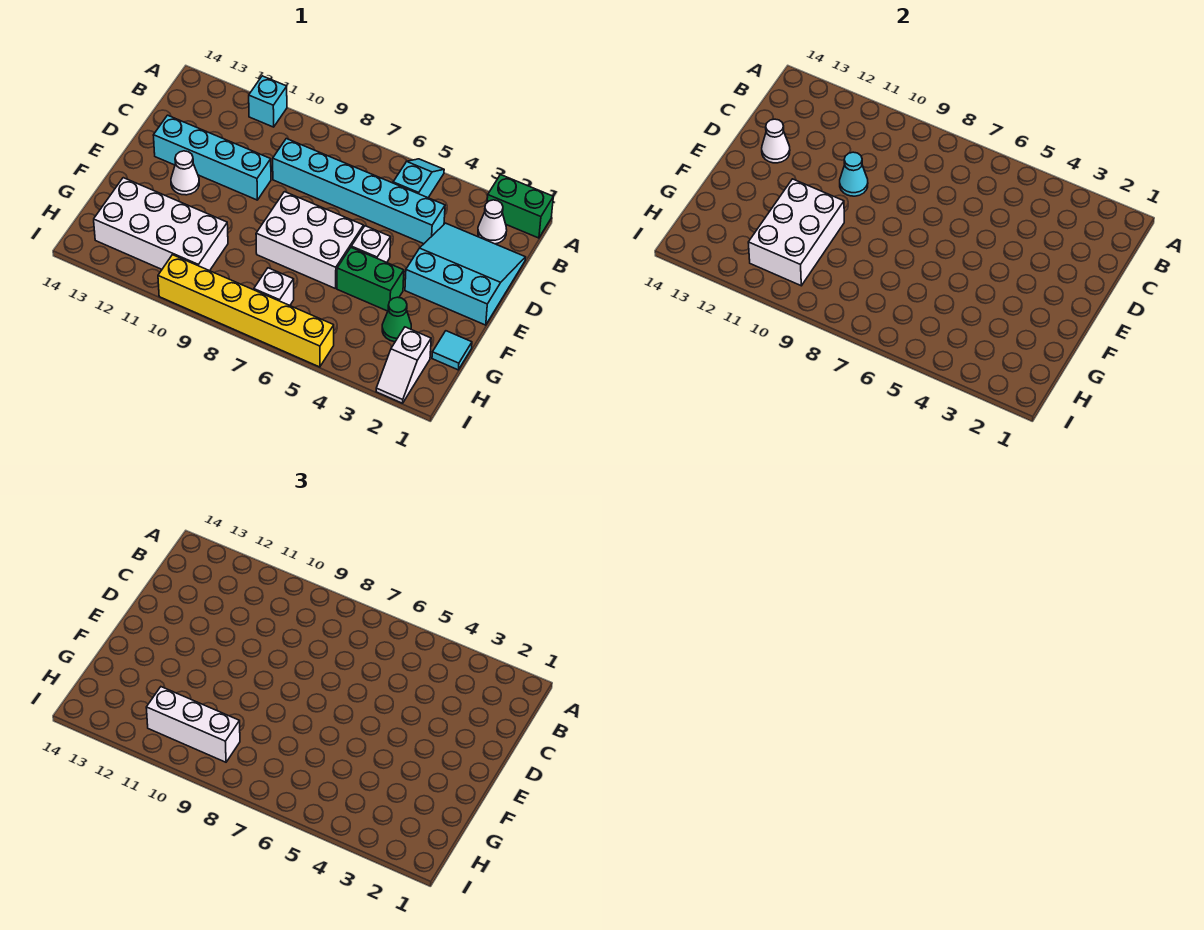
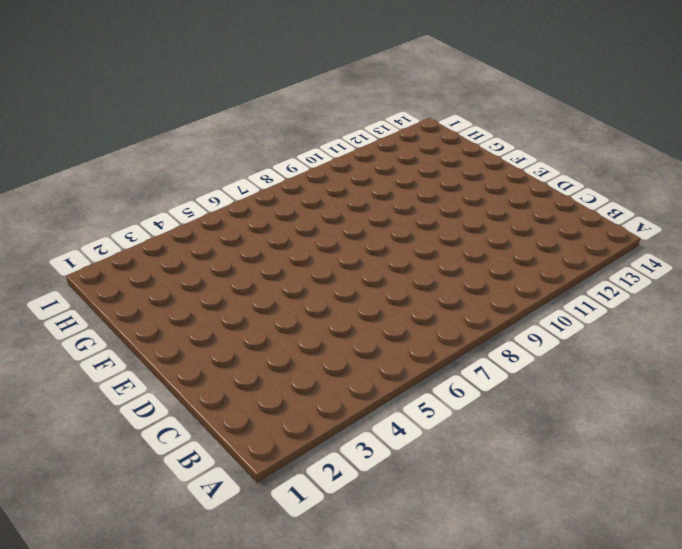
none -> green brick A1:A2 level 1
none -> cyan slope A5:B5 level 1 top B
none -> cyan brick A11 level 1

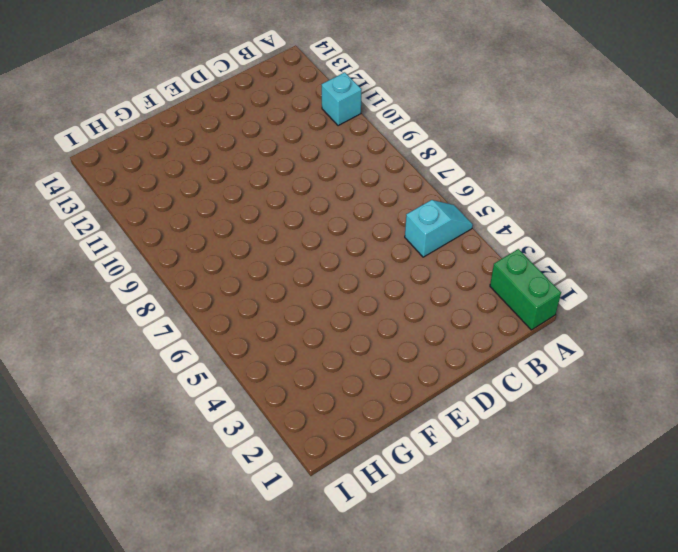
none -> white cone B2 level 1
none -> cyan slope C1:E3 level 1 top E
none -> cyan brick C4:C9 level 1

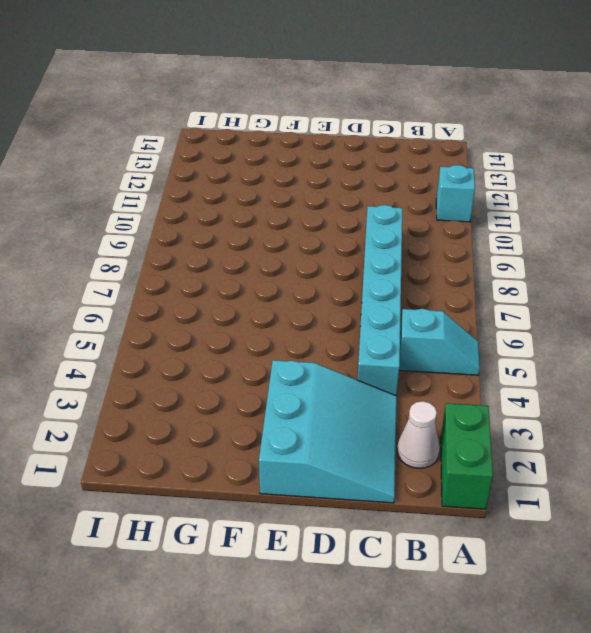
none -> cyan brick D10:D13 level 1
none -> white brick E5 level 1
none -> white brick E6:F8 level 1

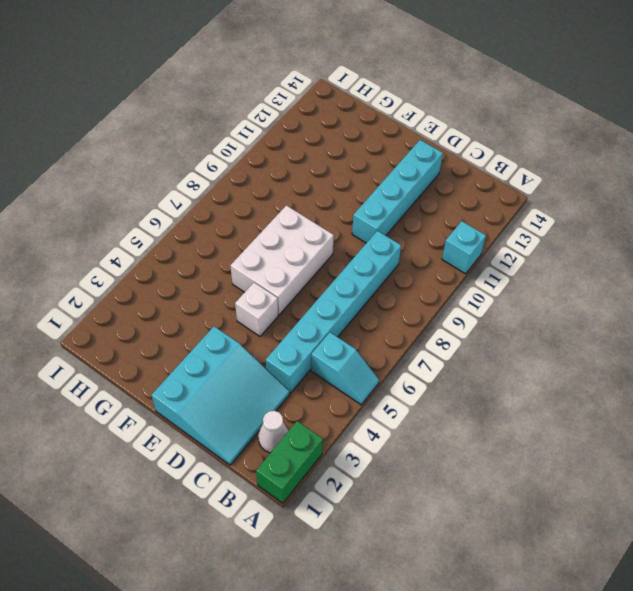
none -> white cone E12 level 1
none -> green brick F4:F5 level 1
none -> cyan tile G1 level 1

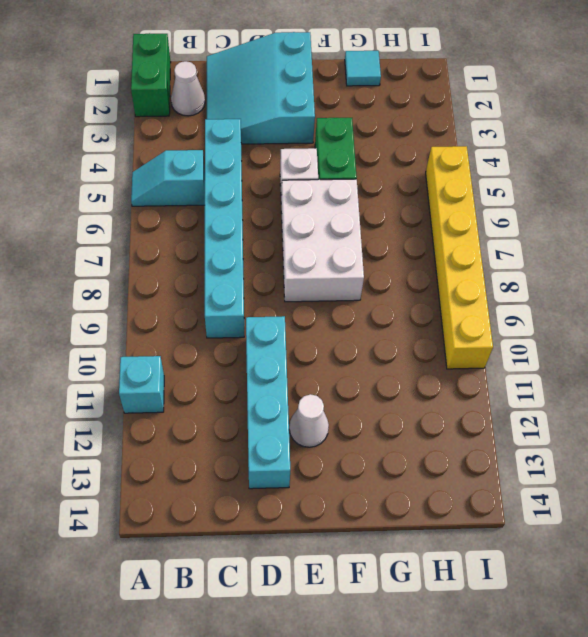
none -> green cone G3 level 1
none -> white brick G10:H13 level 1
none -> white slope H2:I2 level 1 top H

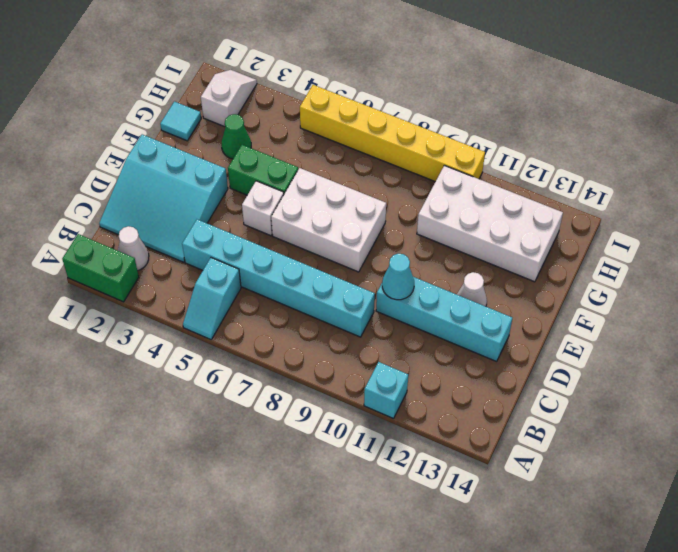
none -> white brick H7 level 1
none -> white cone D13 level 2
none -> white brick F10:H11 level 2

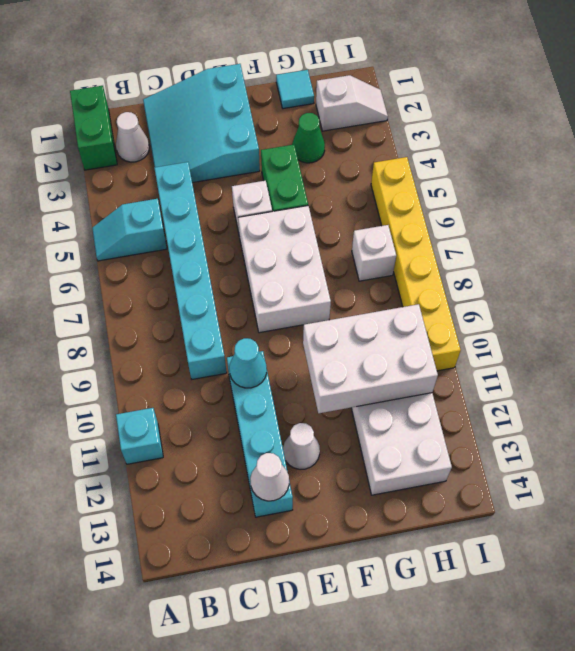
none -> white brick H9:H11 level 3

